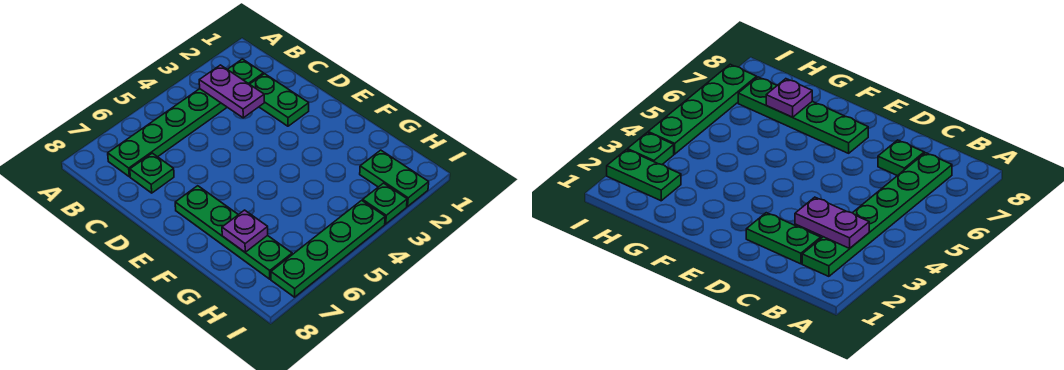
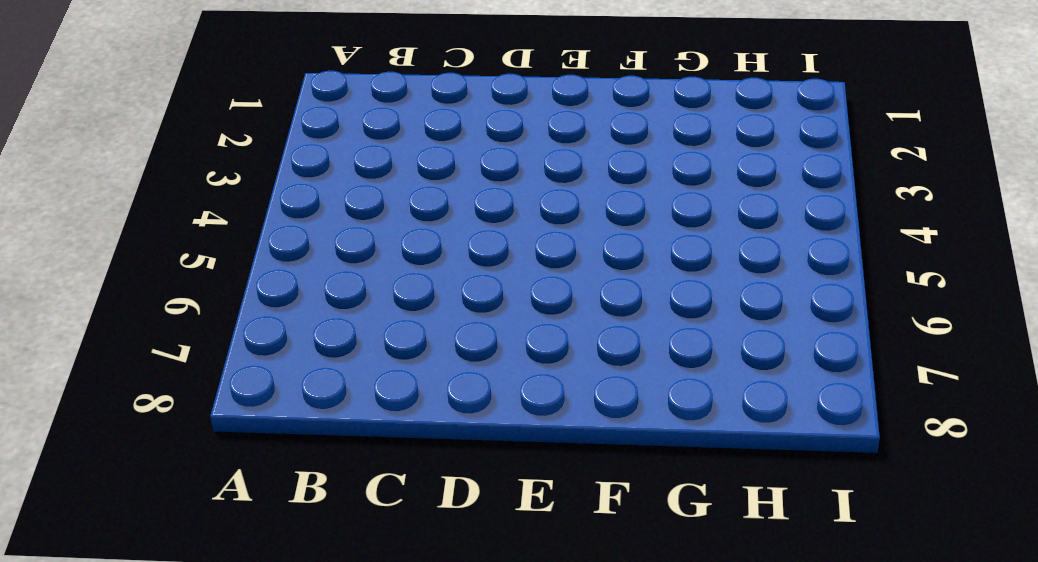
none -> green plate B2:B7 level 1
none -> green plate C2:D2 level 1

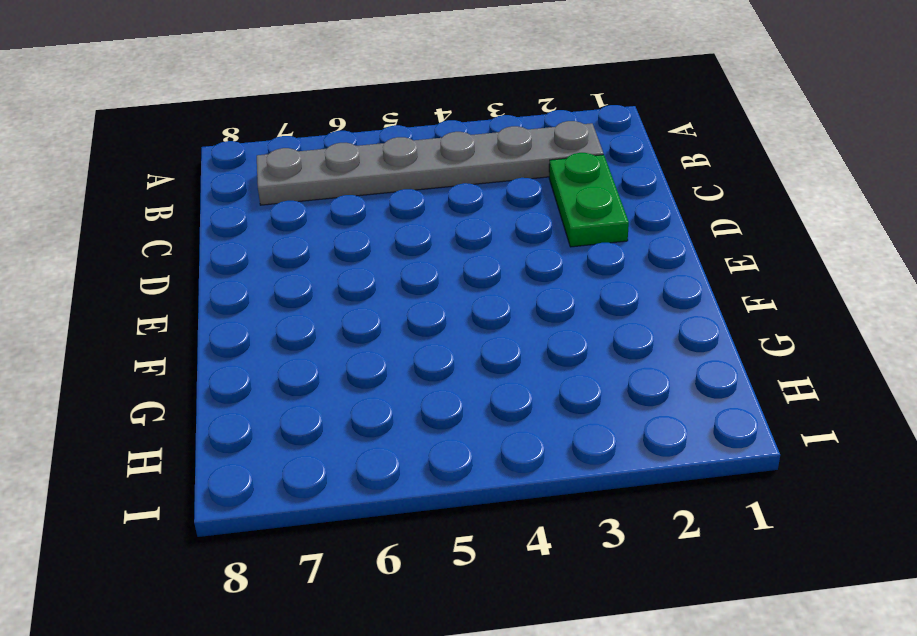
grey plate B2:B7 level 1 -> green plate B2:B7 level 1
none -> green plate C7 level 1
none -> green plate E7:H7 level 1

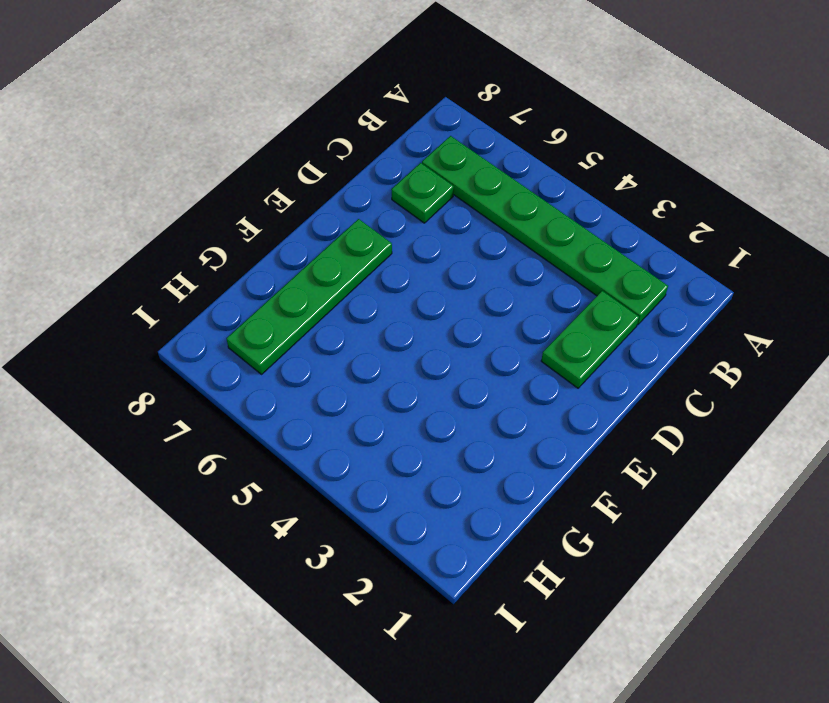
none -> green plate H2:I2 level 1
none -> green plate I3 level 1

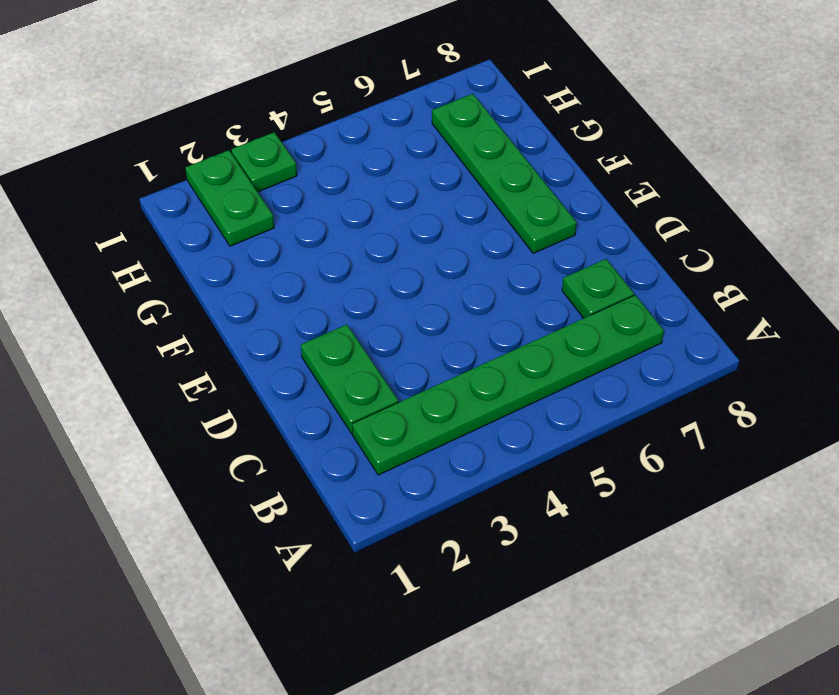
none -> green plate I4:I7 level 1
none -> purple plate B3:C3 level 2

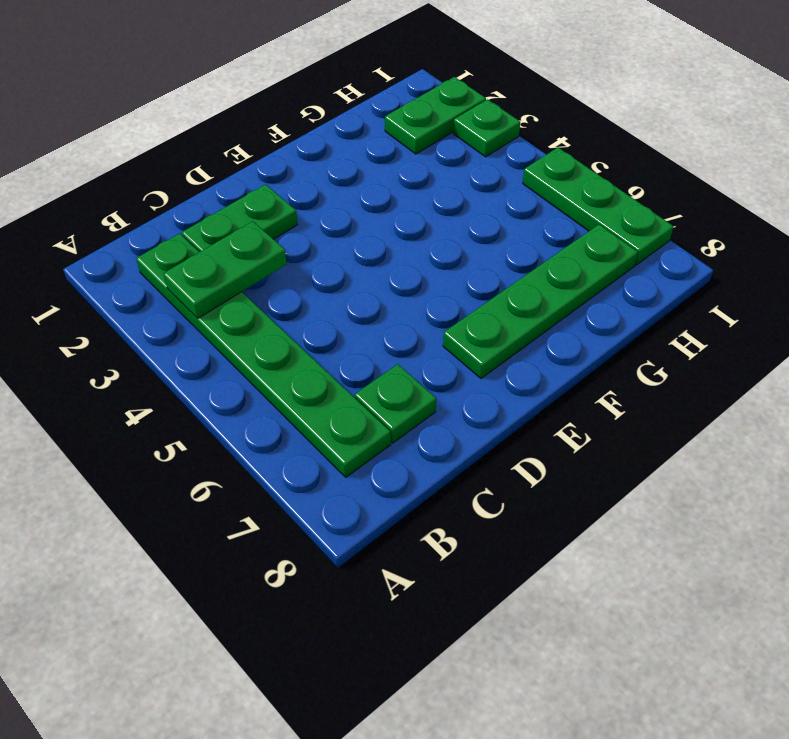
green plate B3:C3 level 2 -> purple plate B3:C3 level 2
green plate I5:I7 level 1 -> green plate I4:I7 level 1
none -> purple plate G7 level 2

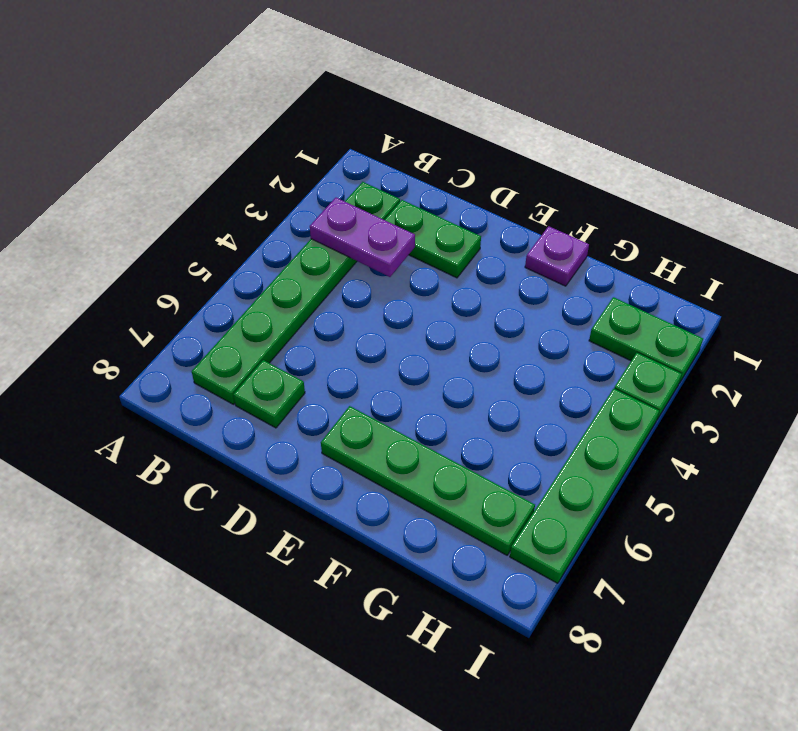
purple plate F1 level 1 -> purple plate G7 level 2

